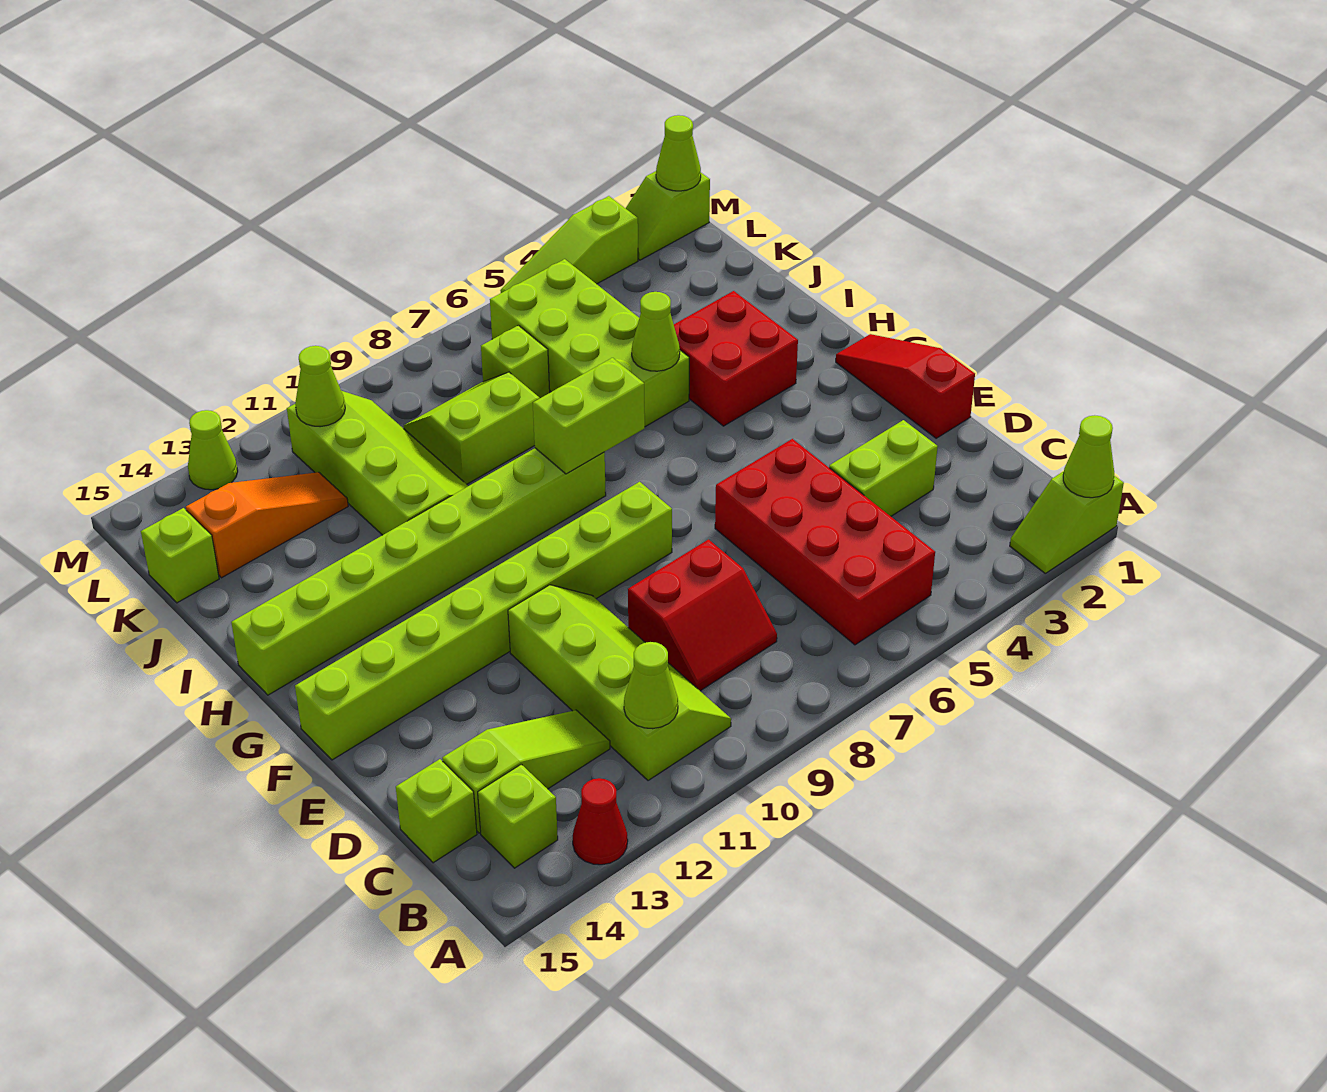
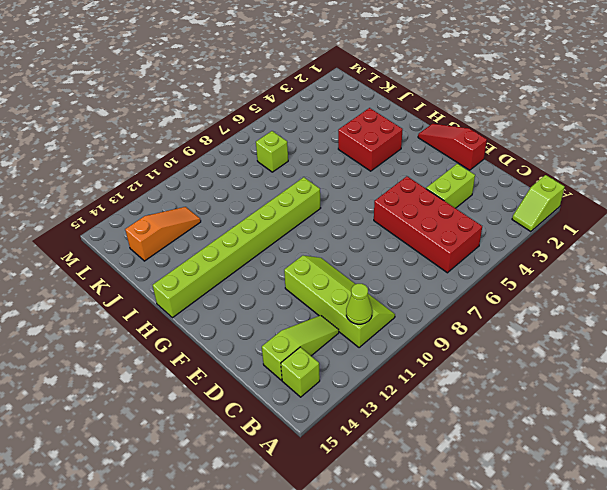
none -> red cone A13 level 1
none -> red slope C8:D9 level 1 top D
none -> lime brick C15 level 1

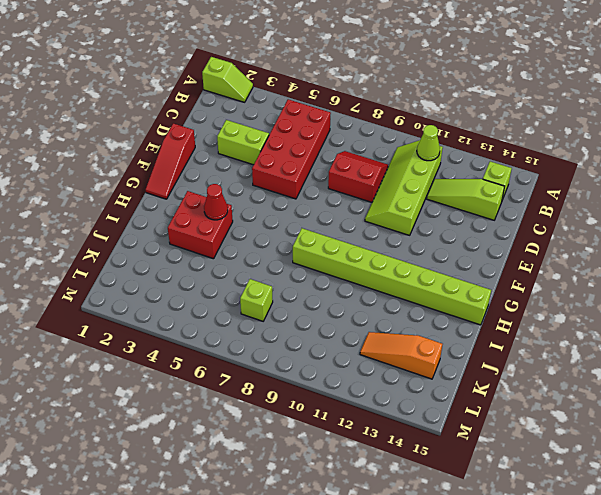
red cone H4 level 2 -> red cone A13 level 1
none -> lime brick C15 level 1
none -> lime brick F8:F15 level 1
none -> lime brick I5:L6 level 1

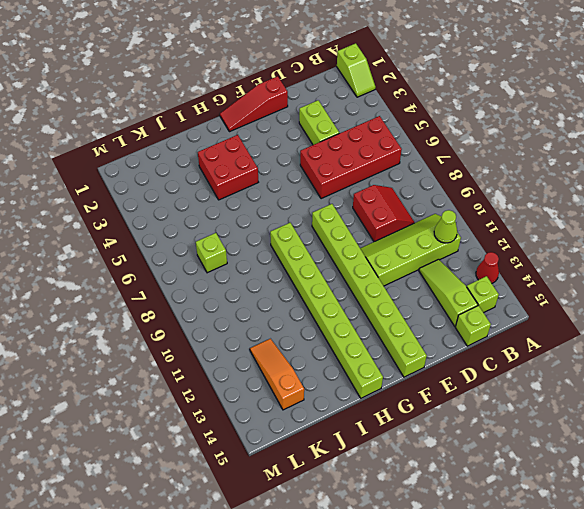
none -> lime brick I5:L6 level 1
none -> lime slope I10:L11 level 1 top 11
none -> lime slope J8:K9 level 1 top J

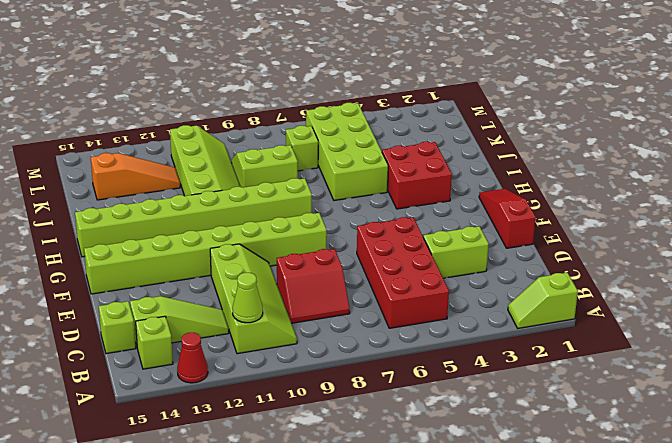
none -> lime brick K15 level 1
none -> lime slope M1:M2 level 1 top 1
none -> lime slope M3:M5 level 1 top 3

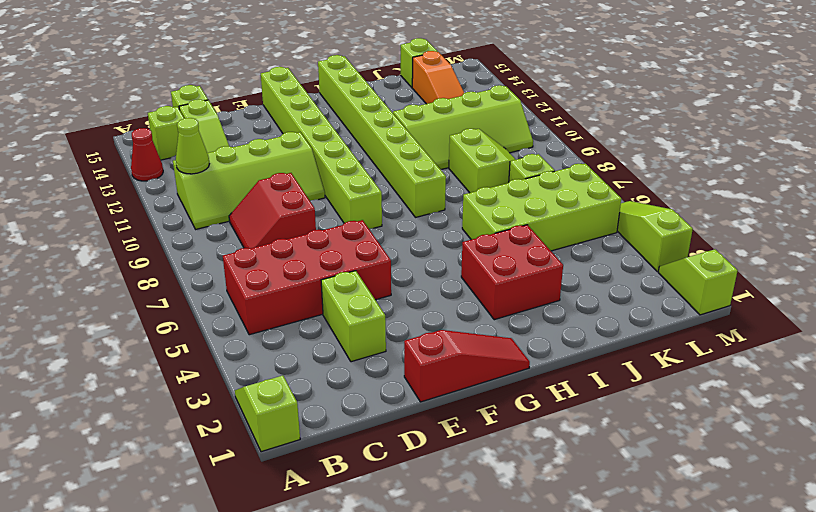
none -> lime cone M13 level 1
none -> lime cone A1 level 2
none -> lime brick H7:H8 level 2

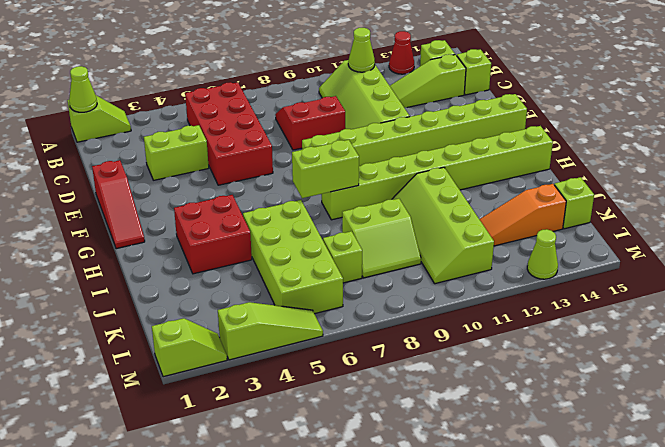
none -> lime cone I5 level 2
none -> lime cone L11 level 2
none -> lime cone M1 level 2

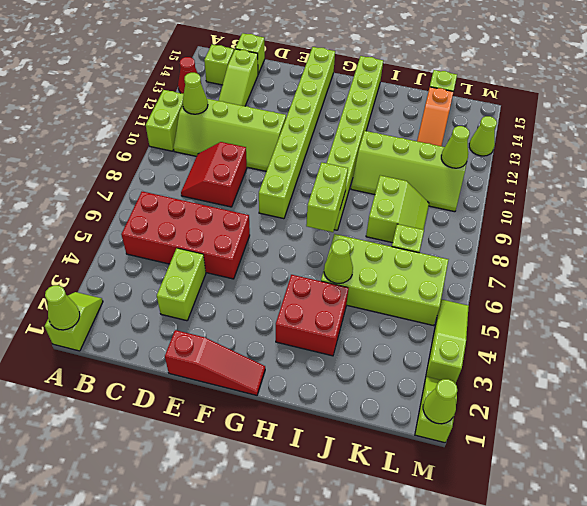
lime brick A10:A11 level 1 -> none

